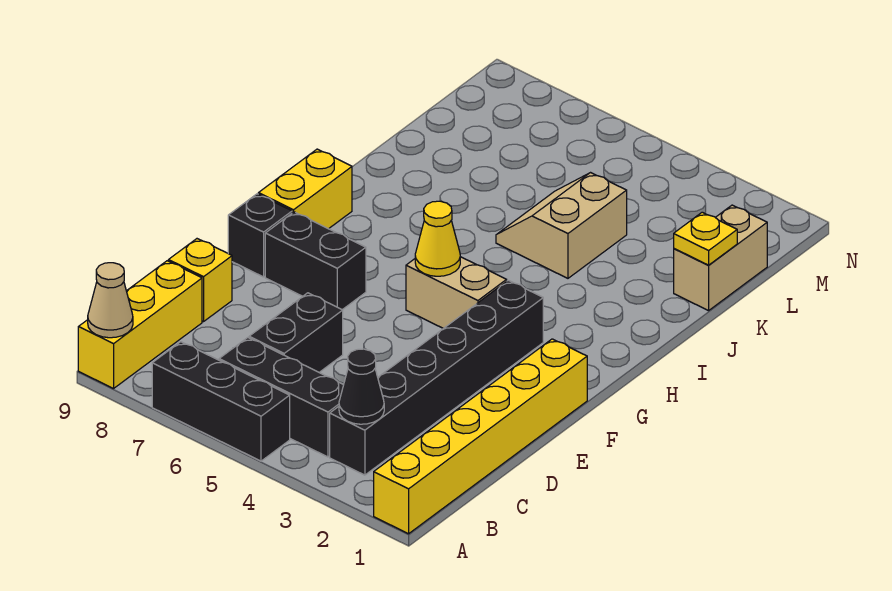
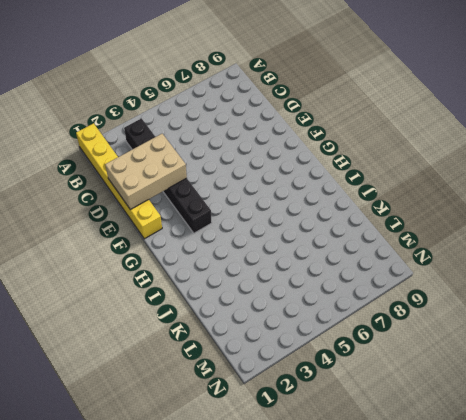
tan brick D1:E3 level 2 -> none
none -> black brick A5:A7 level 1
none -> yellow brick A9:C9 level 1
none -> black brick B4:B6 level 1

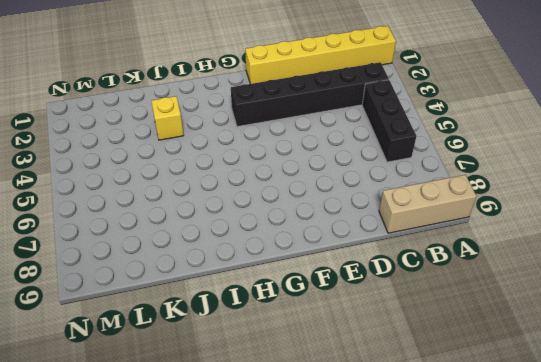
tan brick A9:C9 level 1 -> yellow brick A9:C9 level 1
yellow brick J3 level 1 -> yellow brick D9 level 1
none -> black brick A5:A7 level 1
none -> black brick C6:D6 level 1
none -> black brick F7:F8 level 1

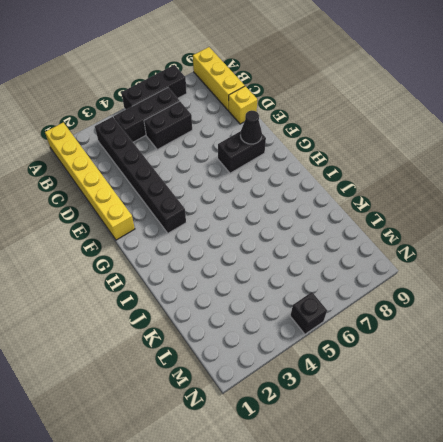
black brick C5:C6 level 1 -> black brick C6:D6 level 1
black cone F8 level 2 -> black cone B3 level 2
black brick N5 level 1 -> black brick F9 level 1
none -> tan brick G4:G5 level 1
none -> yellow brick G9:H9 level 1
none -> tan slope J4:K5 level 1 top 4

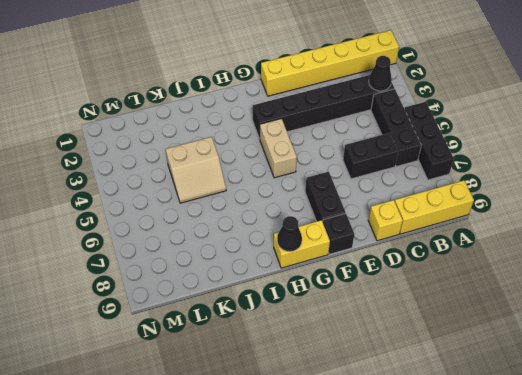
black cone H9 level 2 -> none
none -> tan brick K1:L1 level 1
none -> tan cone A9 level 2
none -> yellow cone G5 level 2

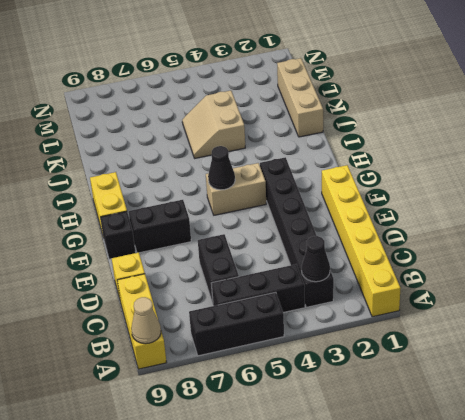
black cone G5 level 2 -> yellow cone G5 level 2
tan brick J1:L1 level 1 -> tan brick K1:L1 level 1
none -> yellow plate K1 level 2

